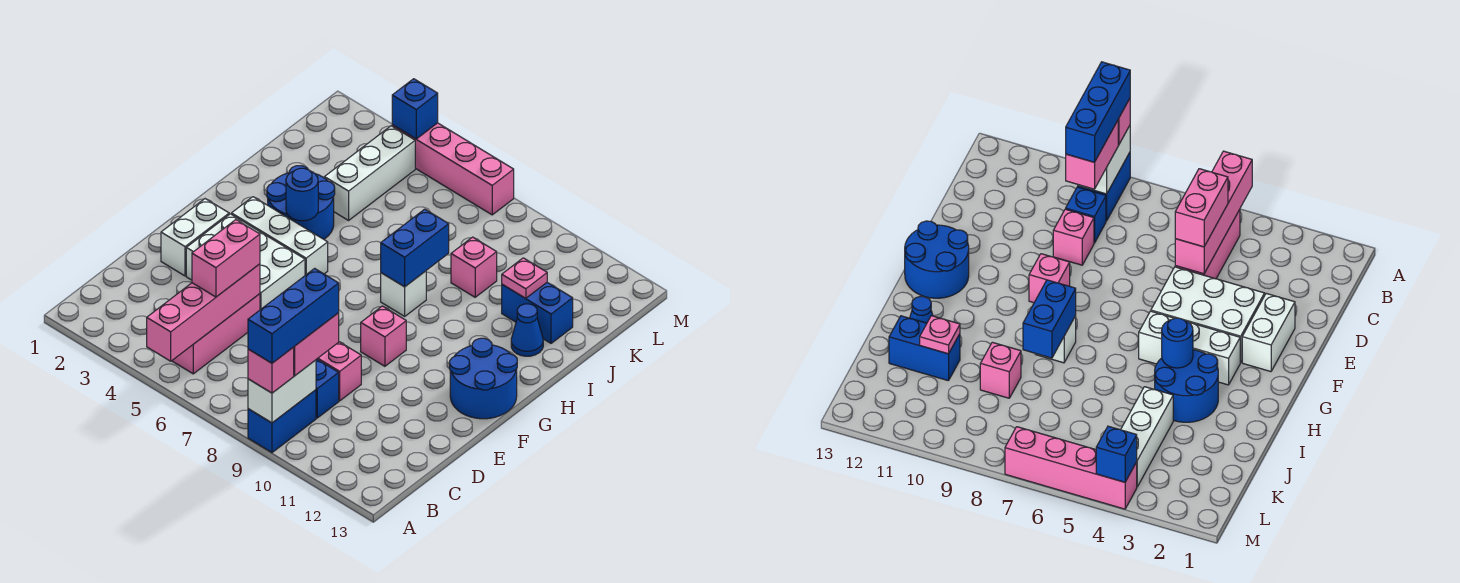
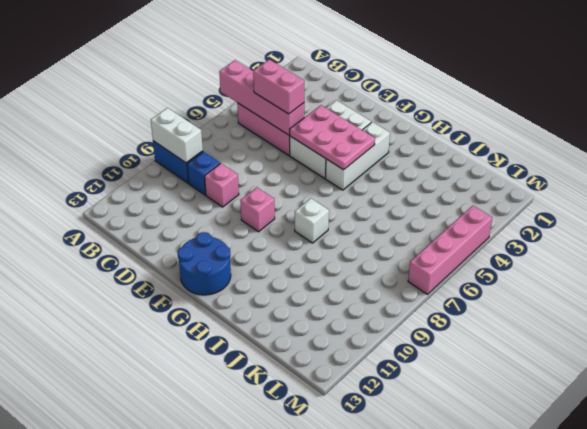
pink plate E4:G5 level 2 -> none
none -> white brick E2:F2 level 1
none -> blue round brick H3:I4 level 1
none -> blue cone I12 level 1

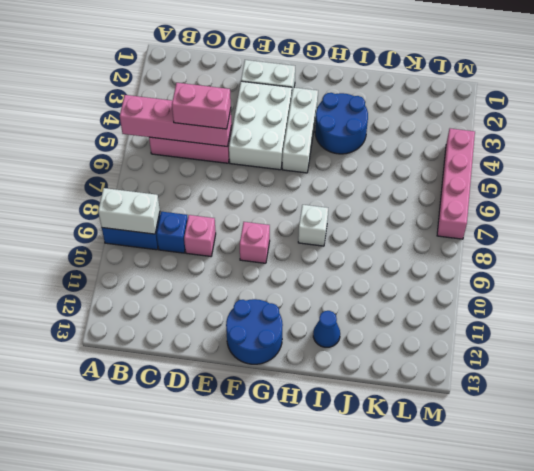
none -> white brick J4:L4 level 1
none -> pink brick J9 level 1
none -> blue brick J11:J12 level 1

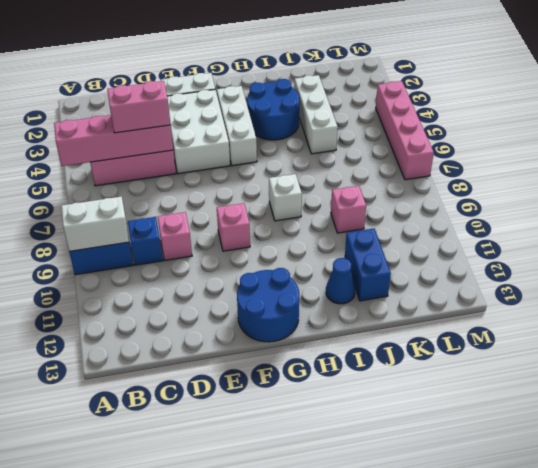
white brick J3:J5 level 1 -> white brick J4:L4 level 1
none -> blue round brick H4 level 2
none -> blue brick H8:I8 level 2
none -> pink plate J11 level 2

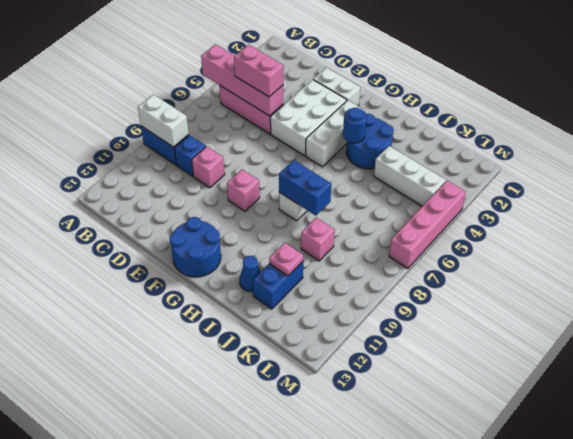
none -> blue brick M4 level 2
none -> pink brick A9 level 3
none -> pink brick B9:C9 level 3

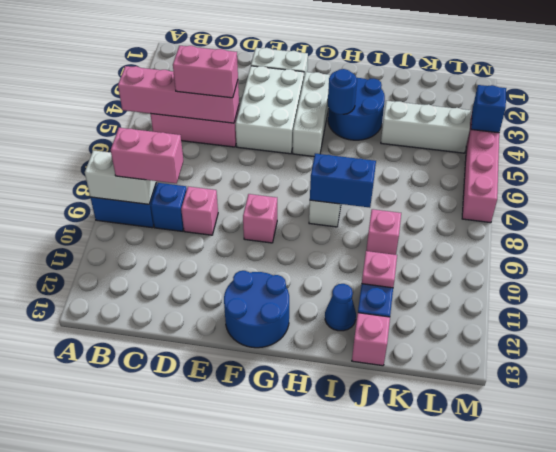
pink brick J13 level 1 -> pink brick A9 level 3
none -> blue brick A9:C9 level 4

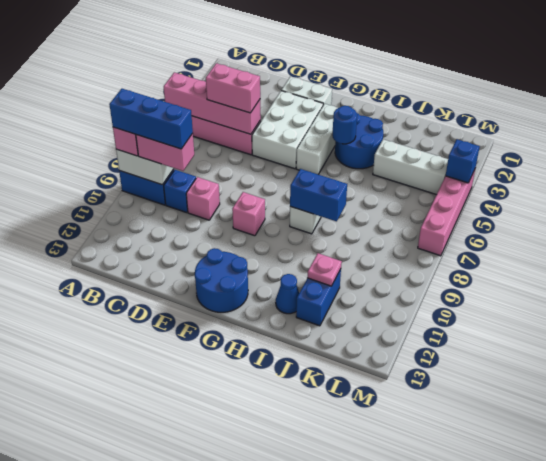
none -> pink brick J9 level 1

